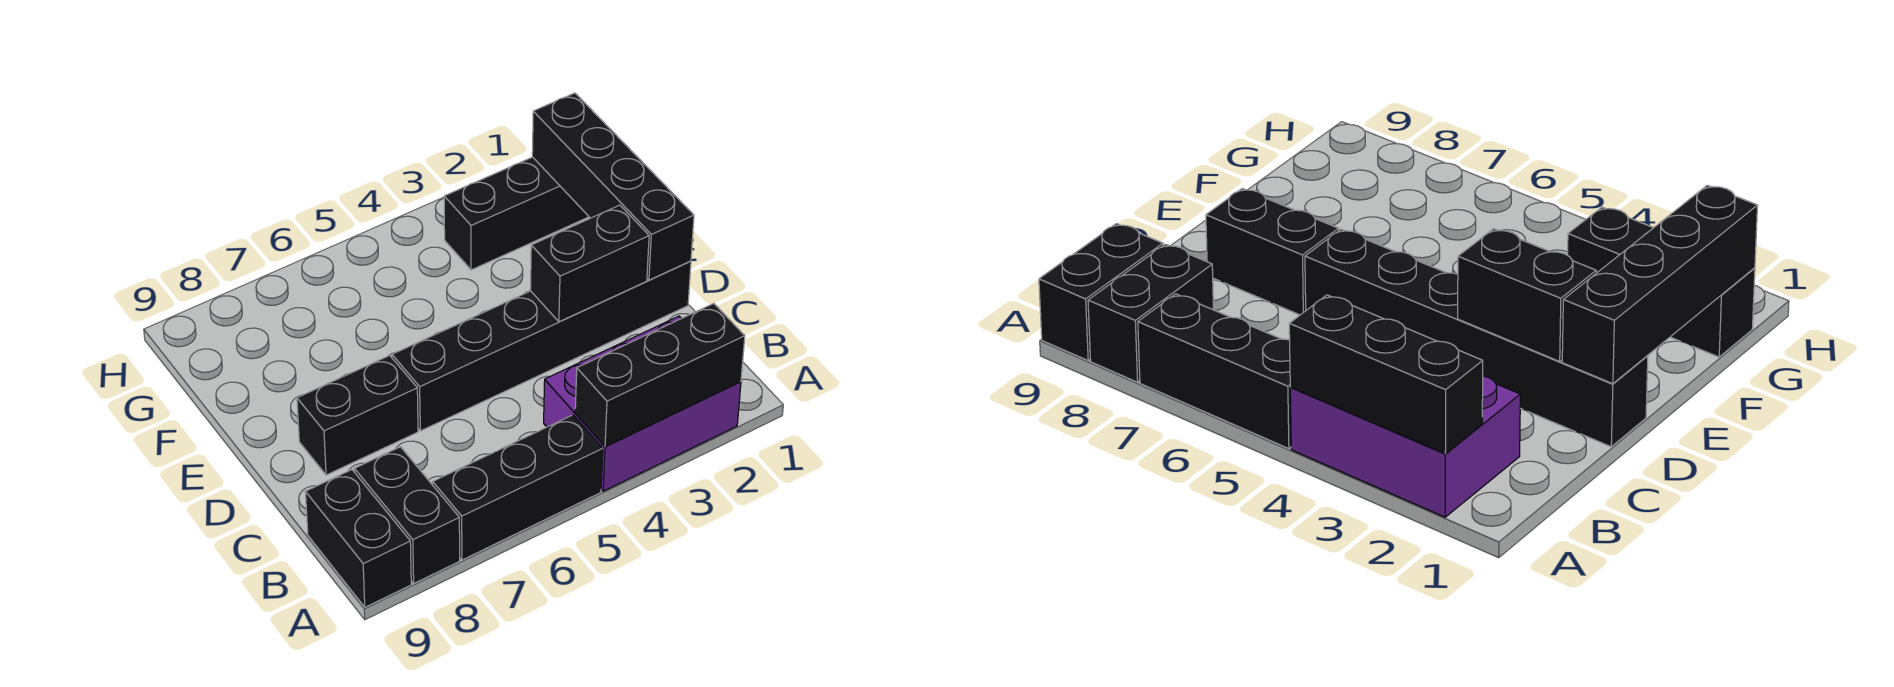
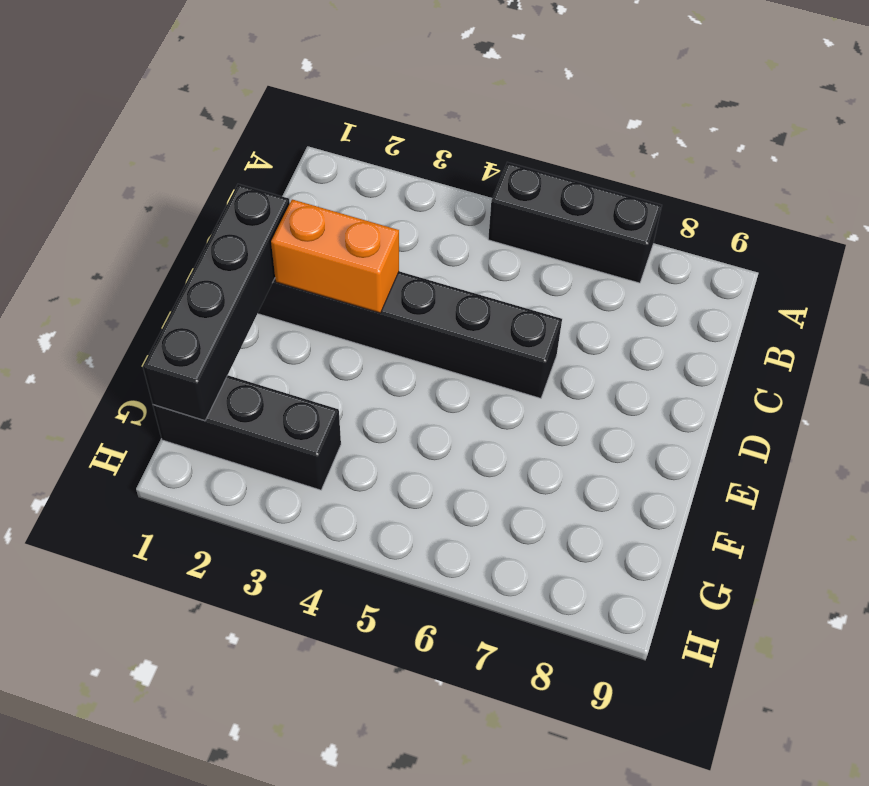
orange brick D2:D3 level 2 -> black brick D2:D3 level 2
none -> purple brick A2:B4 level 1
none -> black brick A8:B8 level 1

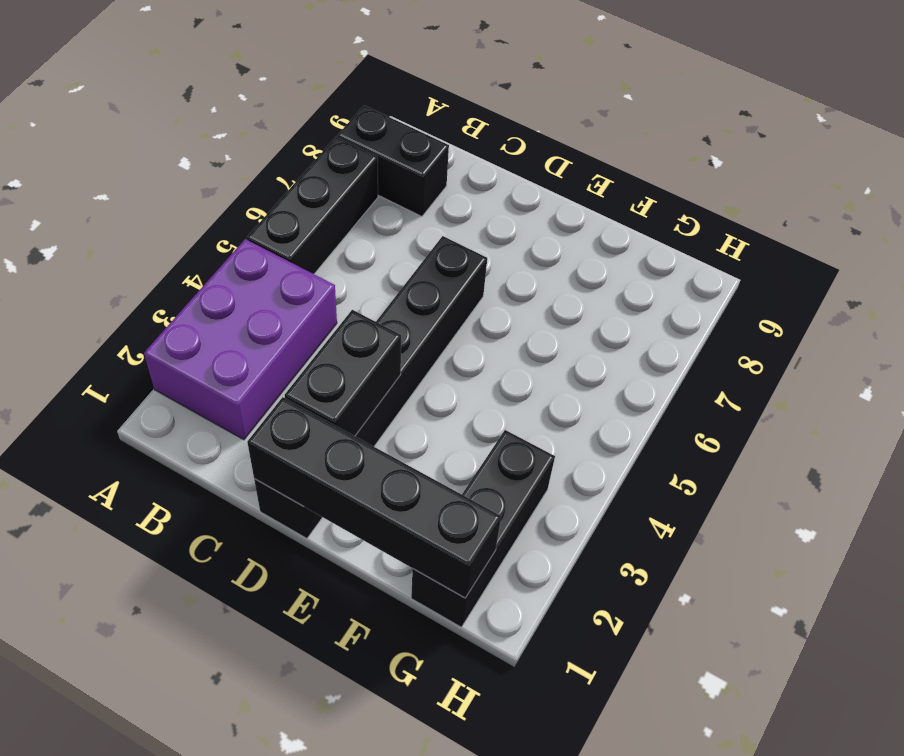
none -> black brick A9:B9 level 1
none -> black brick D7:D8 level 1

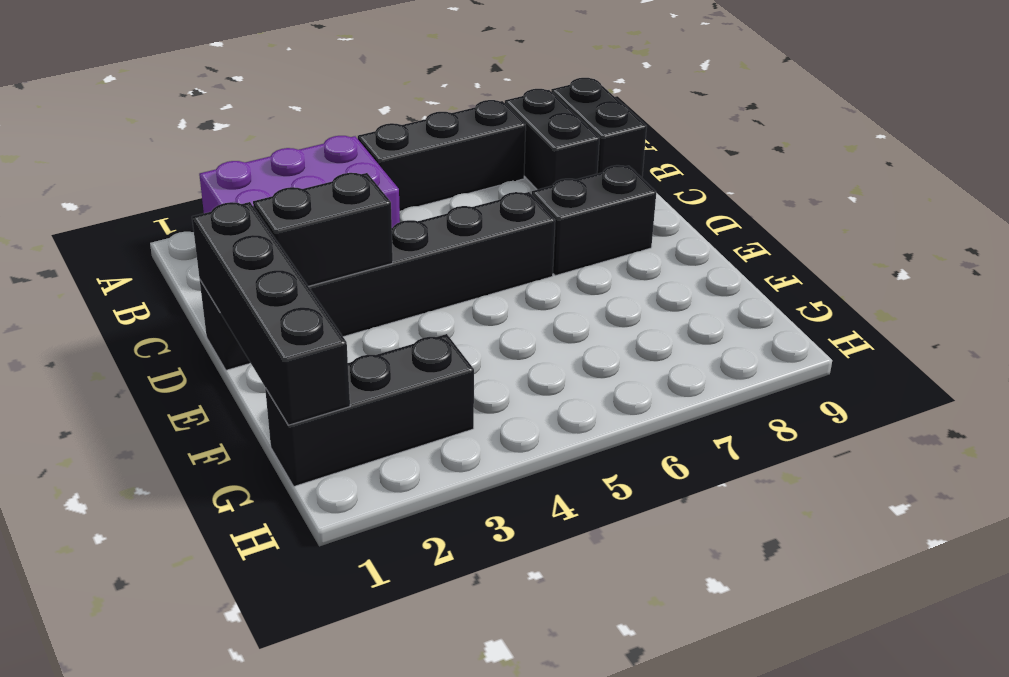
none -> black brick A2:A4 level 2

